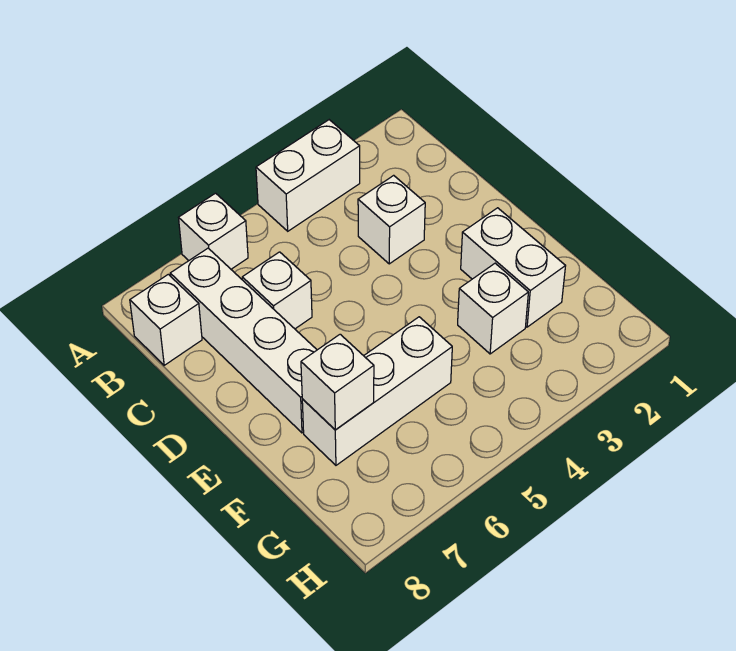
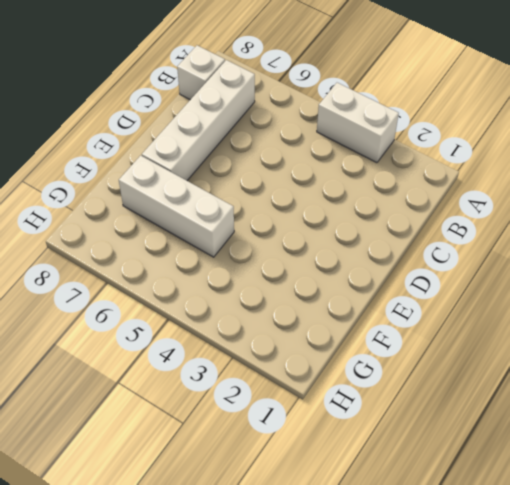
none -> white brick A6 level 1
none -> white brick C3 level 1

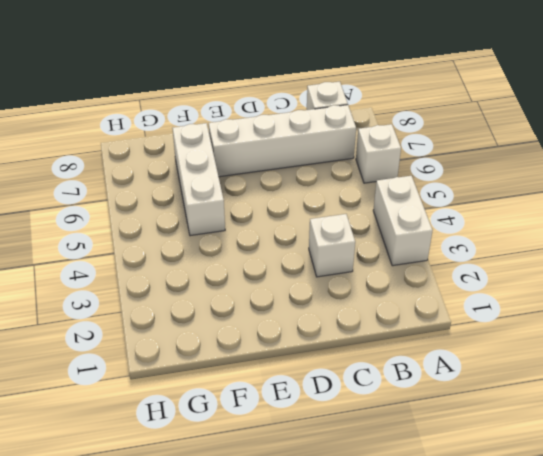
none -> white brick C6 level 1
none -> white brick E2:F2 level 1

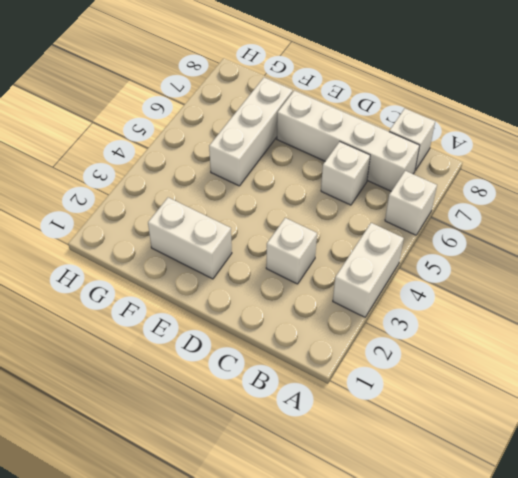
none -> white brick F3 level 1
none -> white brick F7 level 2

